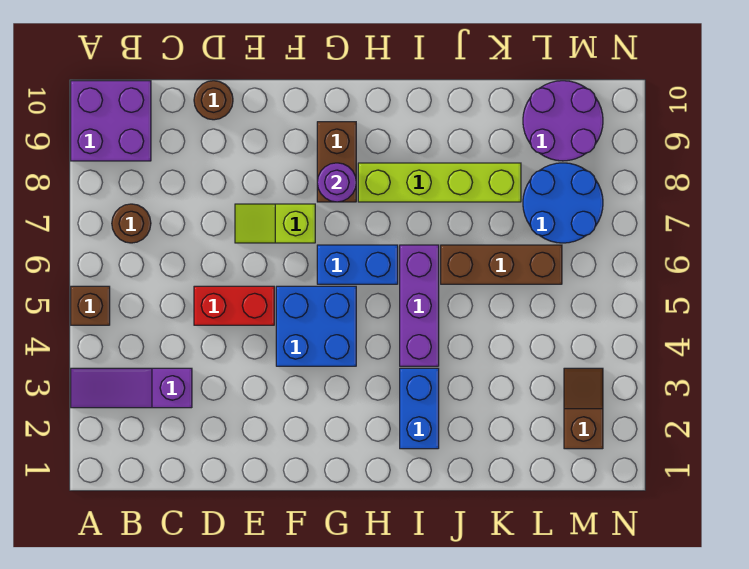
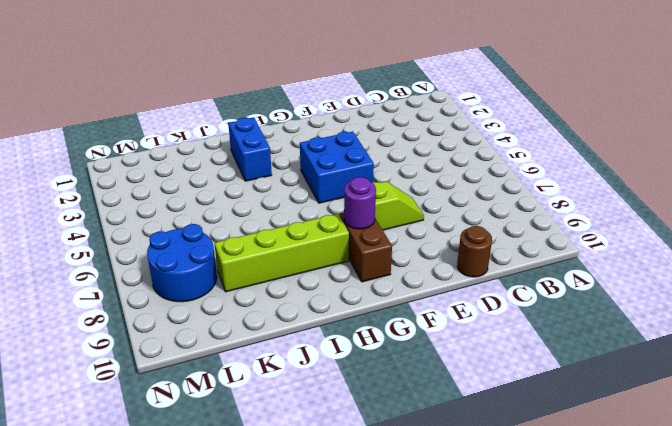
none -> purple slope A3:C3 level 1 top C
none -> brown brick A5 level 1
none -> purple brick A9:B10 level 1

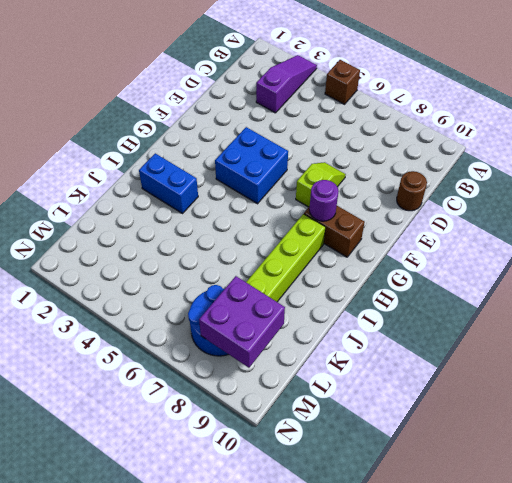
purple brick L8:M9 level 2 -> purple brick A9:B10 level 1
none -> brown round brick B7 level 1
none -> red brick D5:E5 level 1
none -> blue brick G6:H6 level 1

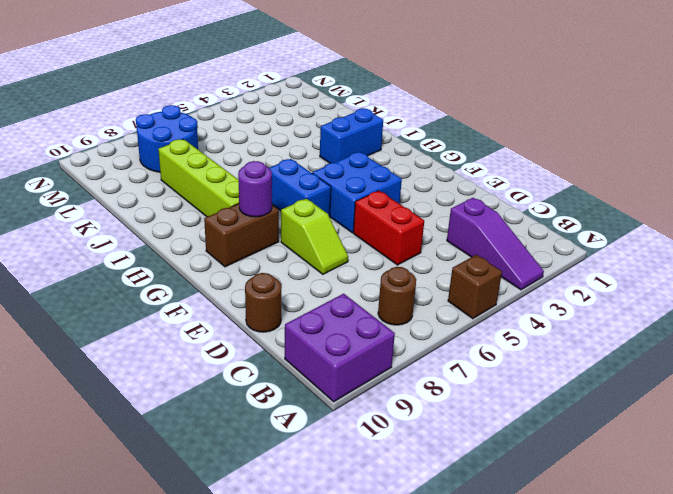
none -> purple brick I4:I6 level 1
none -> brown brick J6:L6 level 1
none -> purple round brick L9:M10 level 1

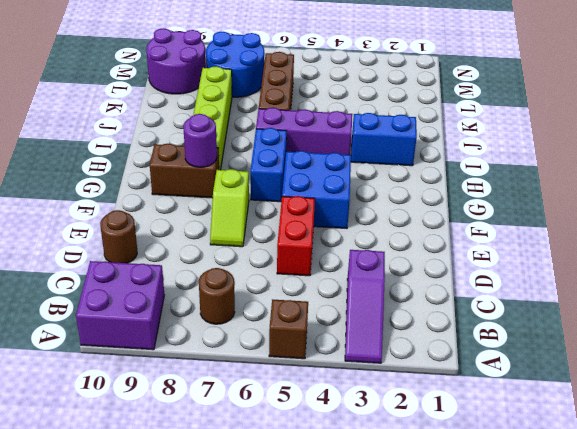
none -> brown slope M2:M3 level 1 top 2

